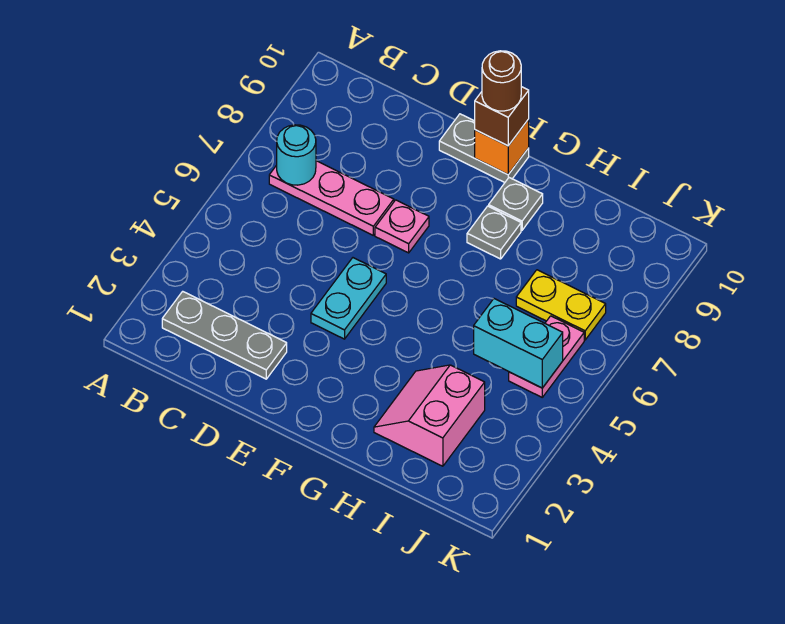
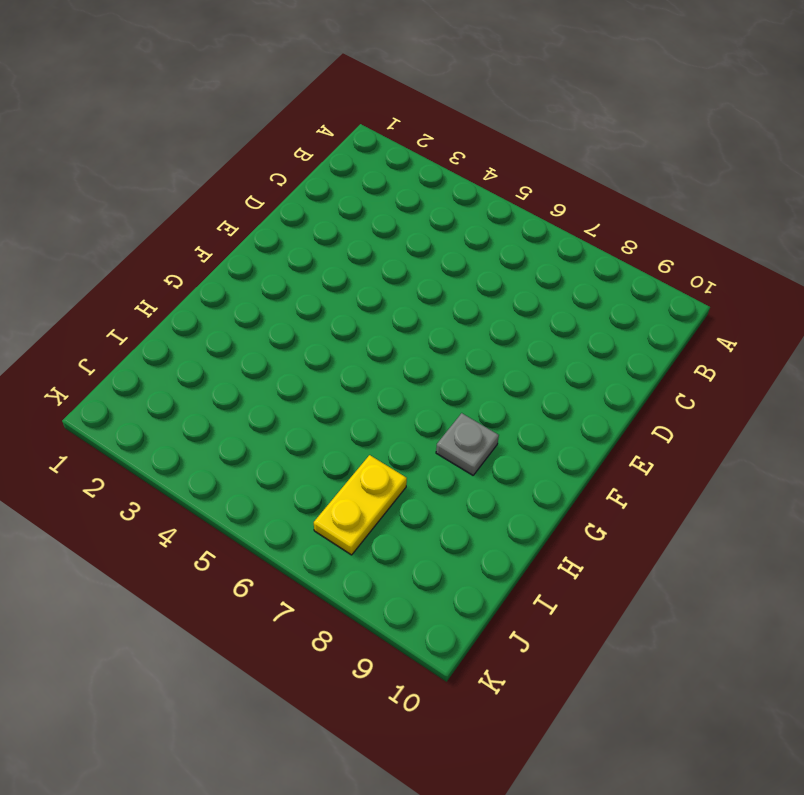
none -> grey plate B2:D2 level 1
none -> pink plate B7:D7 level 1
none -> cyan plate E4:E5 level 1

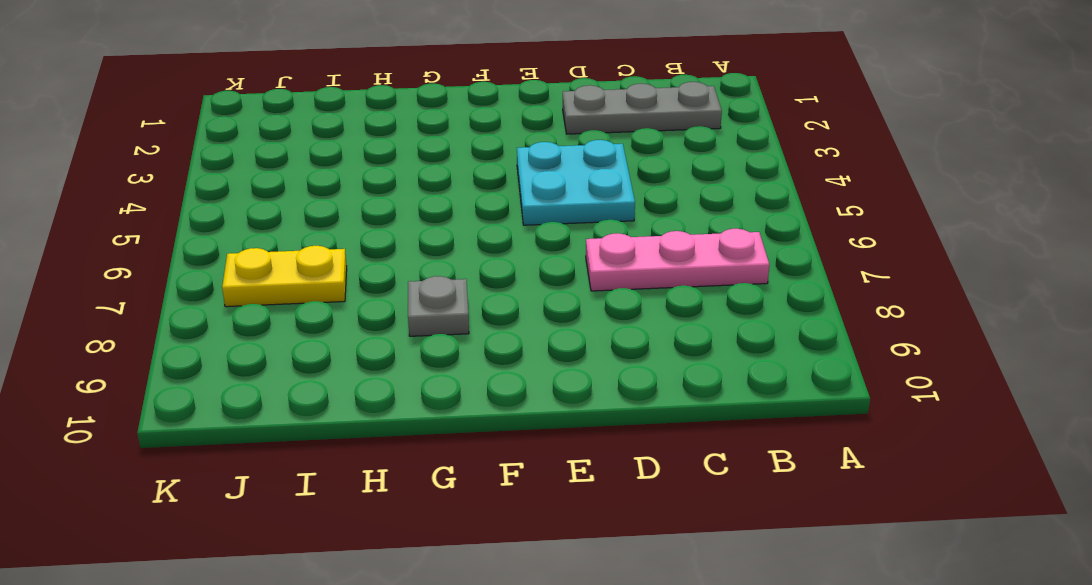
cyan plate D4:E5 level 1 -> cyan plate E4:E5 level 1
none -> pink plate E7 level 1
none -> grey plate E10:F10 level 1
none -> grey plate G9 level 1

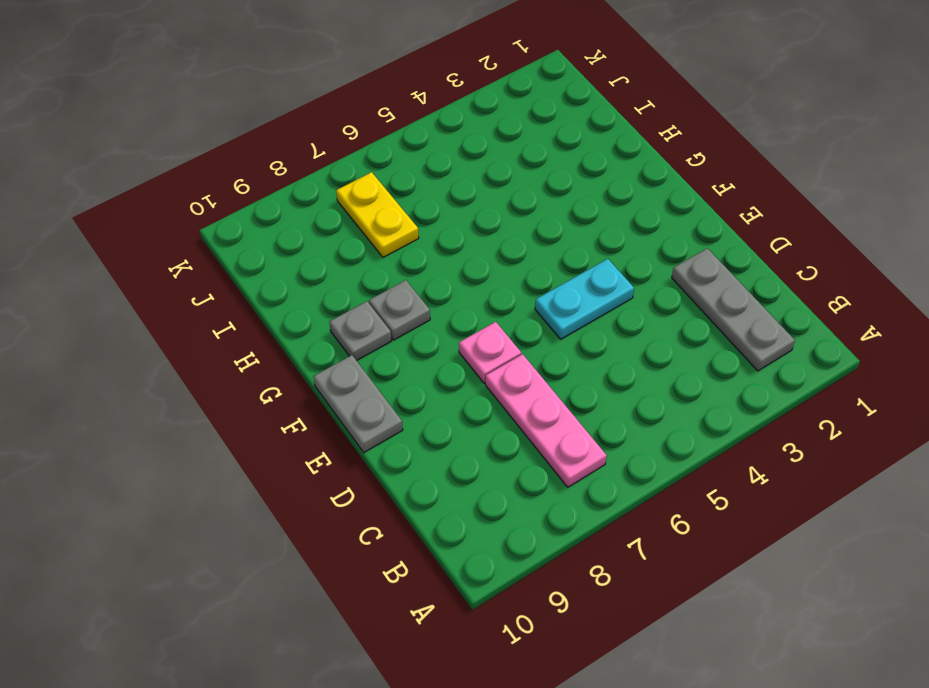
none -> pink slope H2:I3 level 1 top I
none -> pink plate J5:J6 level 1
none -> cyan round brick B7 level 2

